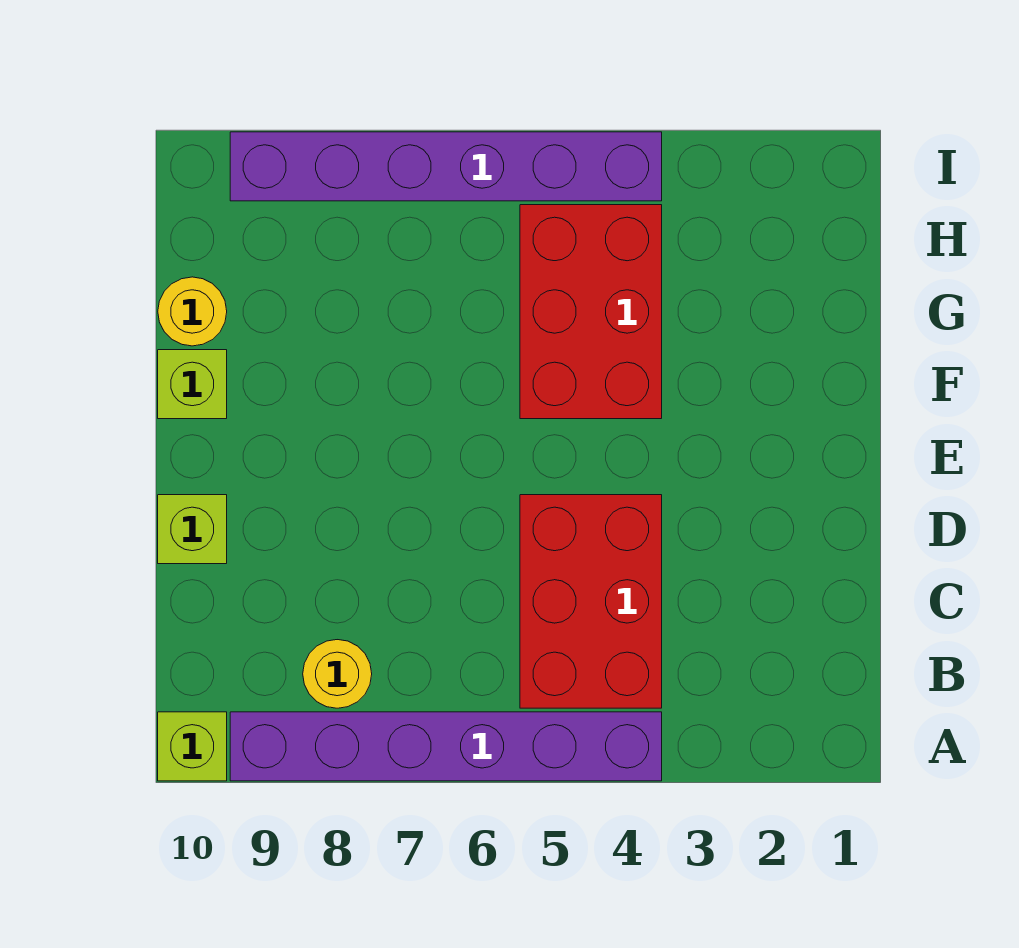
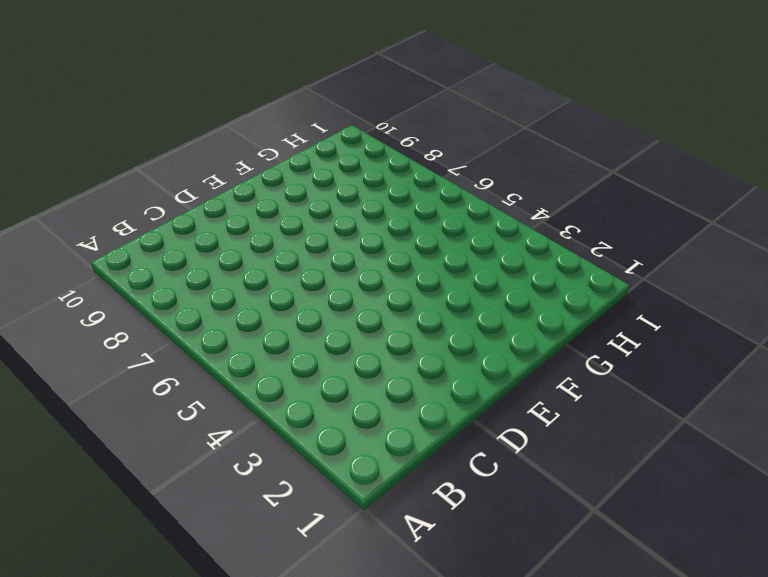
none -> purple brick A4:A9 level 1
none -> lime brick A10 level 1

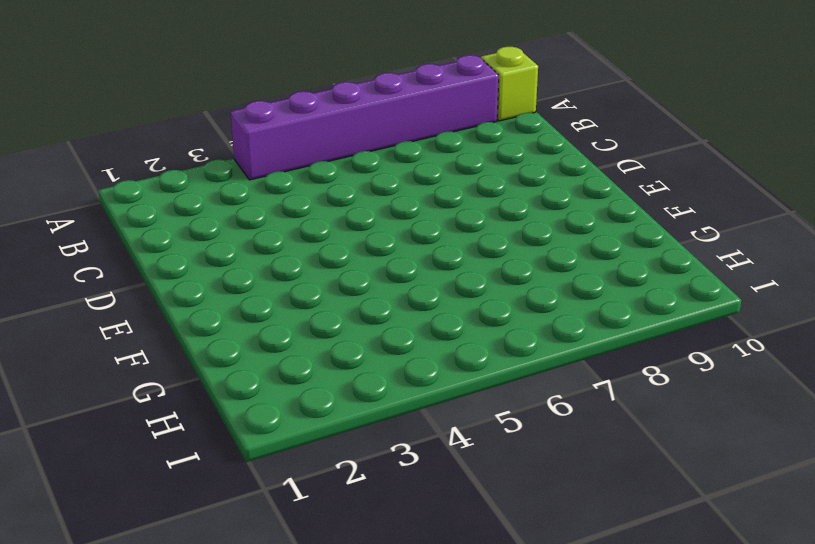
none -> red brick B4:D5 level 1
none -> yellow round brick B8 level 1

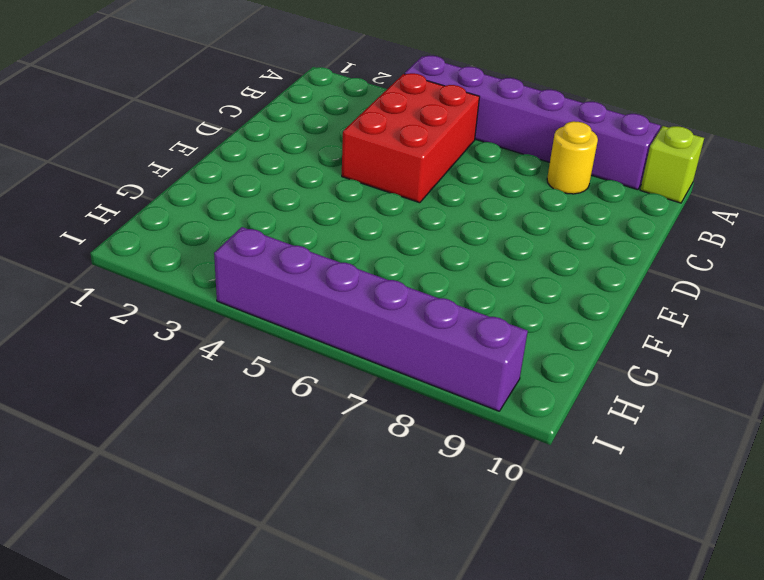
none -> lime brick D10 level 1
none -> red brick F4:H5 level 1

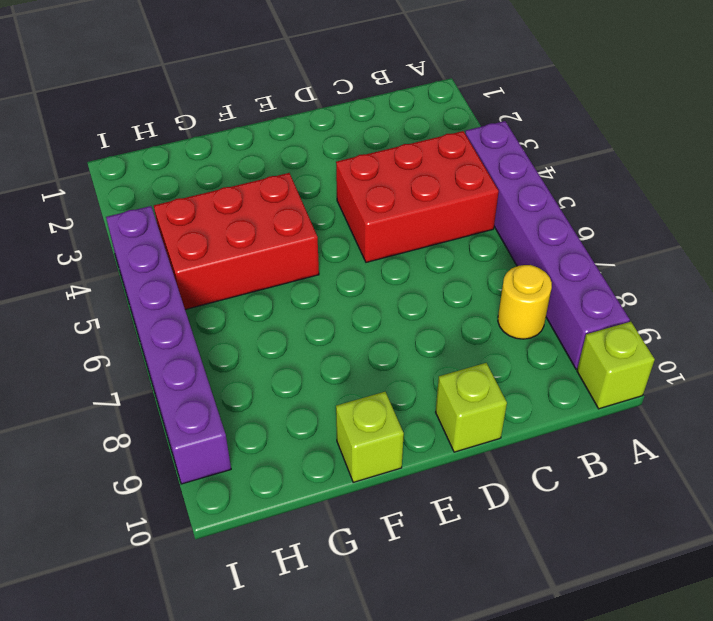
none -> yellow round brick G10 level 1

